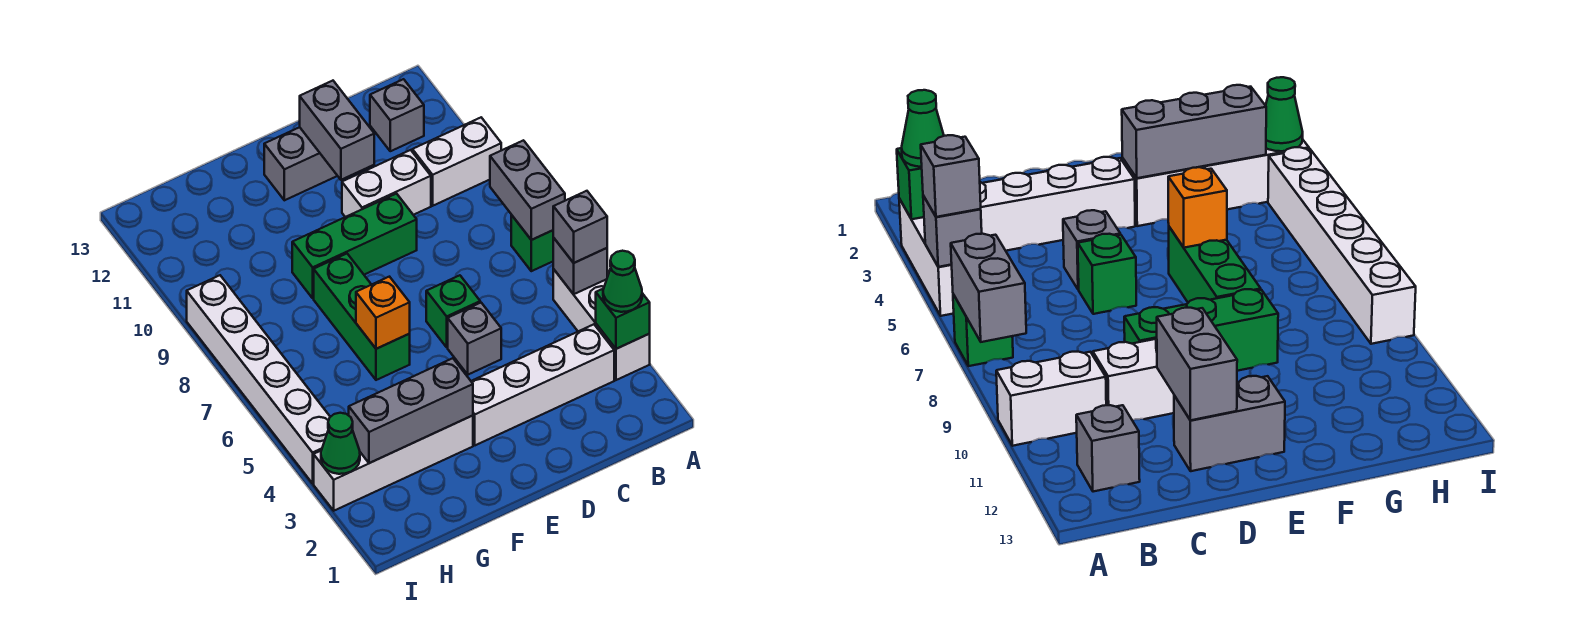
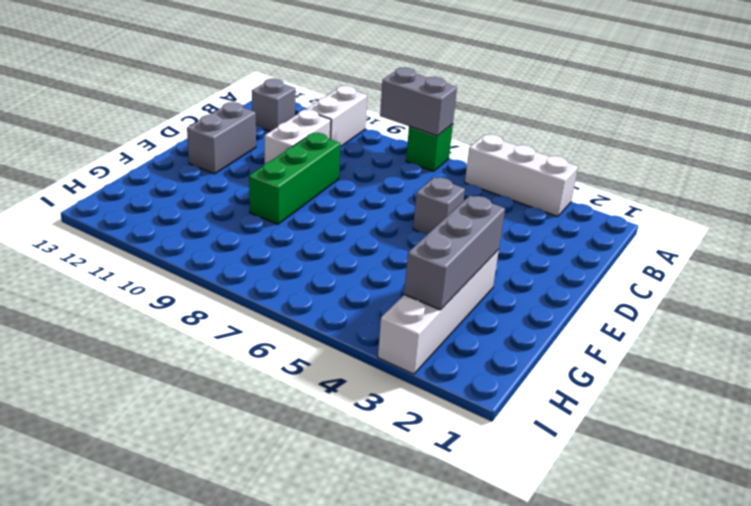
none -> white brick B3:E3 level 1
none -> green brick D6 level 1
none -> green brick F6:F8 level 1

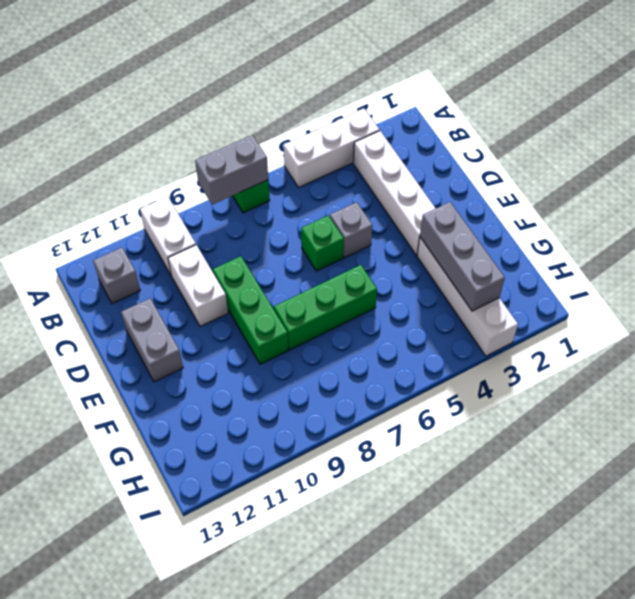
none -> white brick I4:I9 level 1
none -> green brick A3 level 2
none -> grey brick A5 level 2

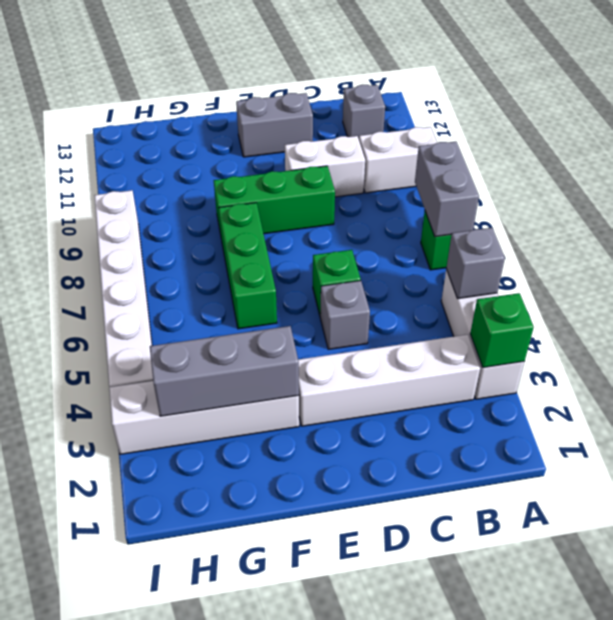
none -> grey brick D11:D12 level 2
none -> orange brick F6 level 2
none -> green cone I3 level 2

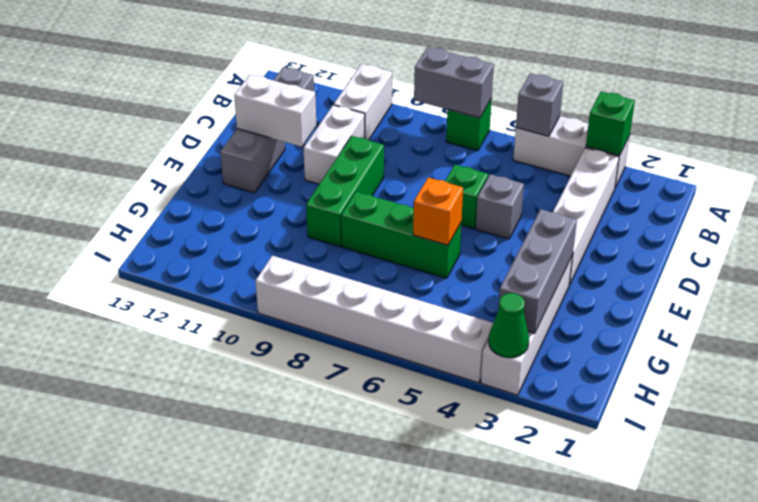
white brick D11:D12 level 2 -> grey brick D11:D12 level 2
none -> green cone A3 level 3
none -> grey brick A5 level 3

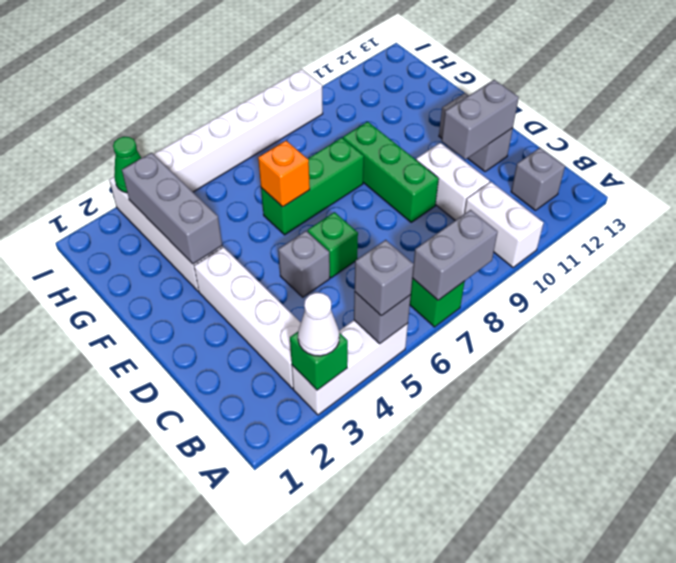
white cone A3 level 3 -> green cone A3 level 3

